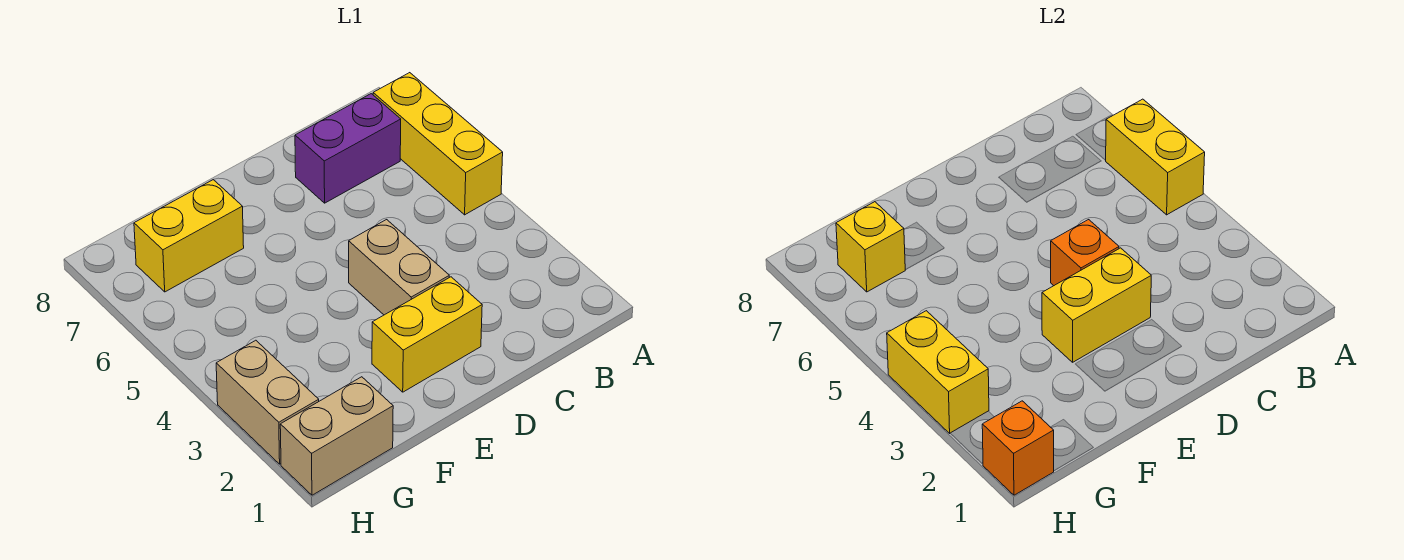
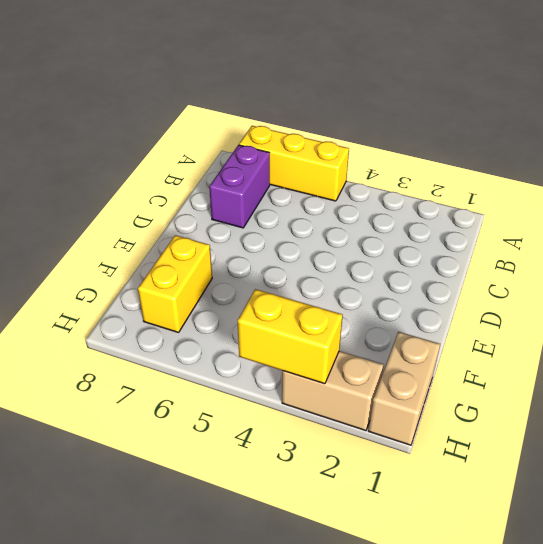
none -> yellow brick D2:E2 level 1
none -> tan brick D3:D4 level 1
none -> yellow brick A5:A6 level 2

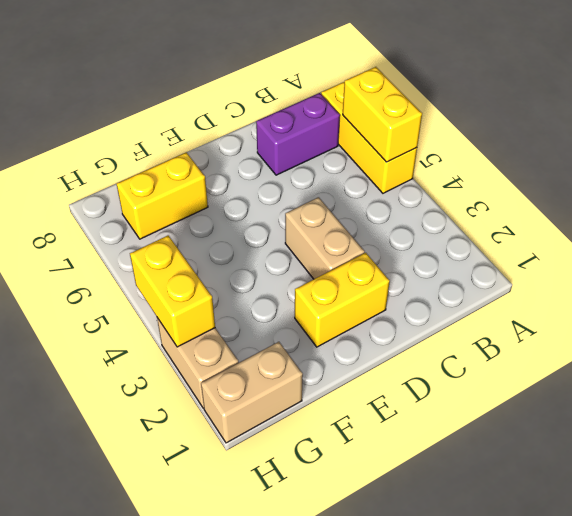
none -> yellow brick D3:E3 level 2
none -> orange brick D4 level 2
none -> yellow brick G7 level 2

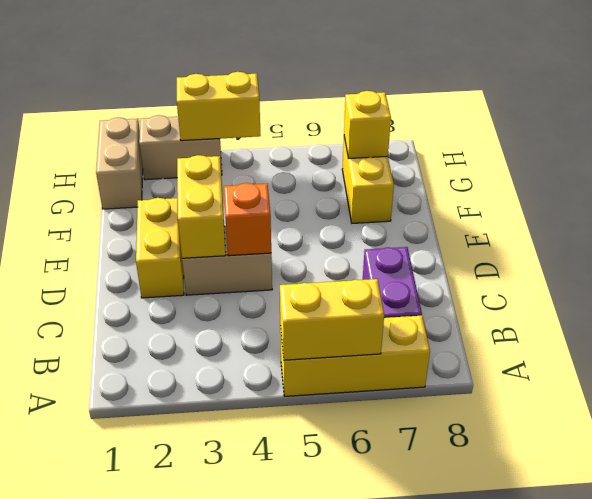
none -> orange brick H1 level 2

